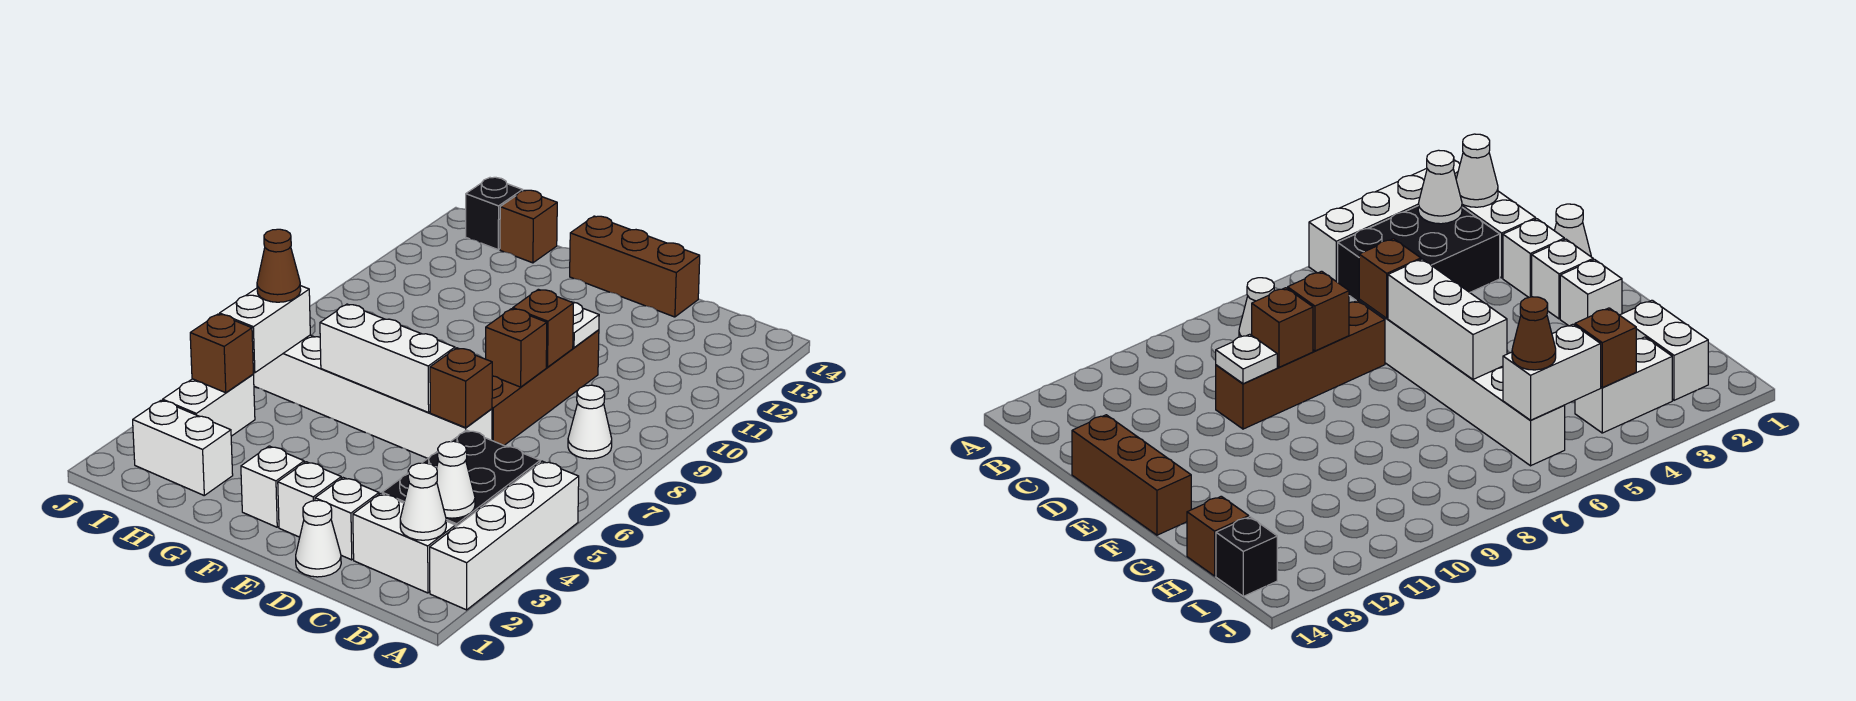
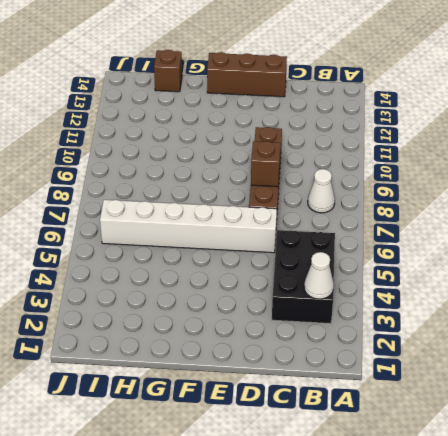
none -> white brick A2:A5 level 1
none -> white brick B2:C2 level 1
none -> white cone D1 level 1

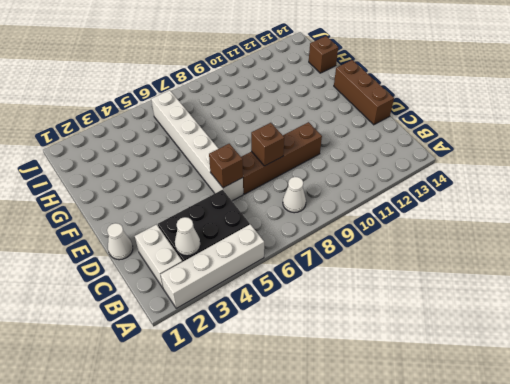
none -> white brick D2 level 1
none -> white brick E2 level 1
none -> white brick F2 level 1

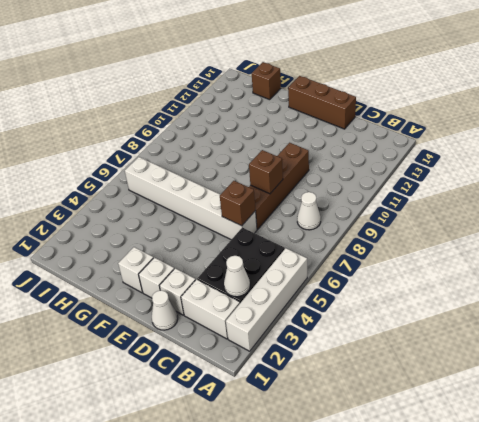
none -> white brick H2:I2 level 1
none -> white brick I3:I4 level 1
none -> black brick I14 level 1

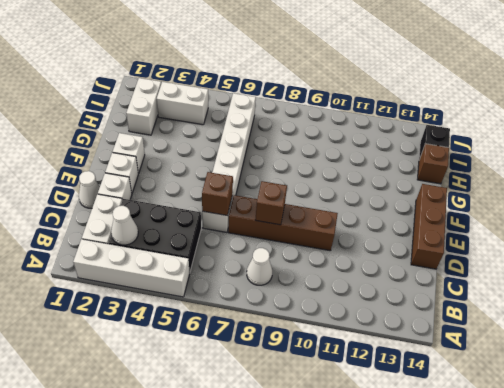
none -> white cone B2 level 2
none -> brown brick D9 level 2
none -> white plate D10 level 2

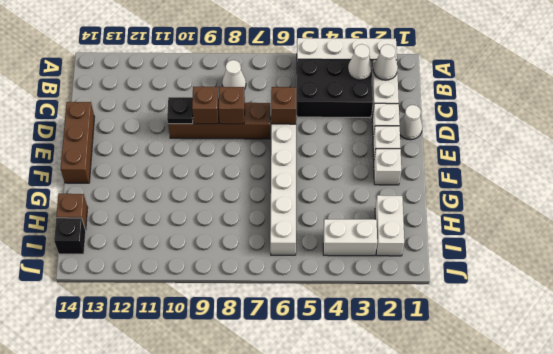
black plate D10 level 2 -> white plate D10 level 2
none -> white brick E6:G6 level 2
none -> brown brick I4 level 2
none -> white brick I5:I6 level 2

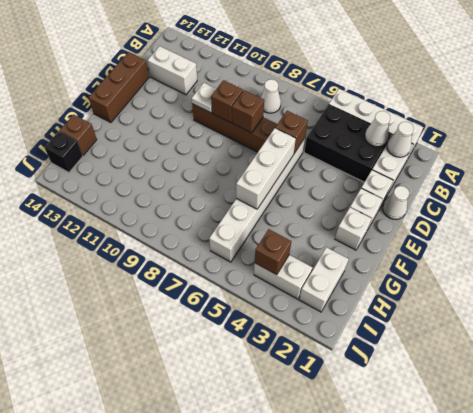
white brick C12:C13 level 1 -> white brick I5:I6 level 2
none -> brown cone I6 level 3

